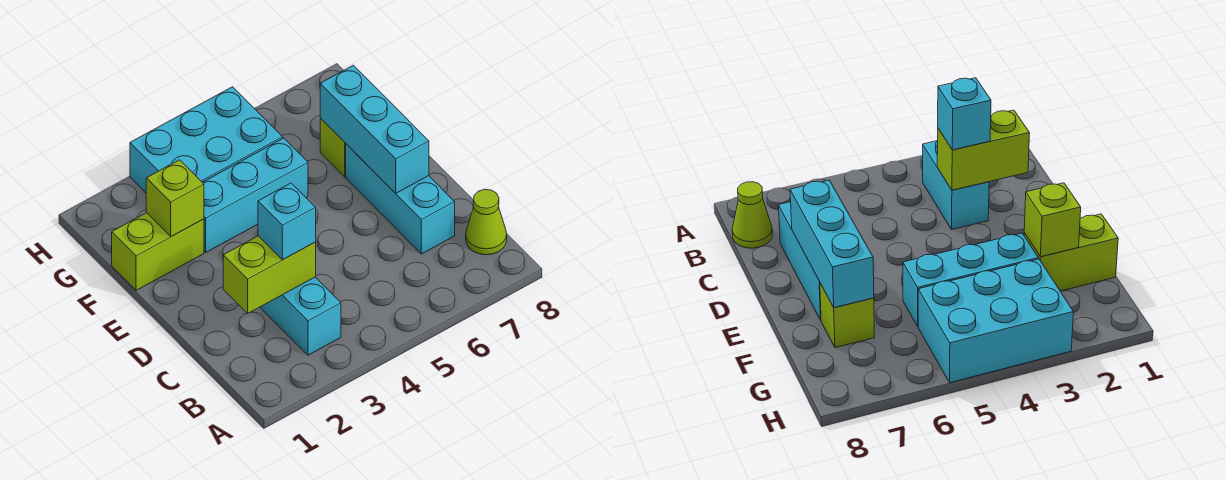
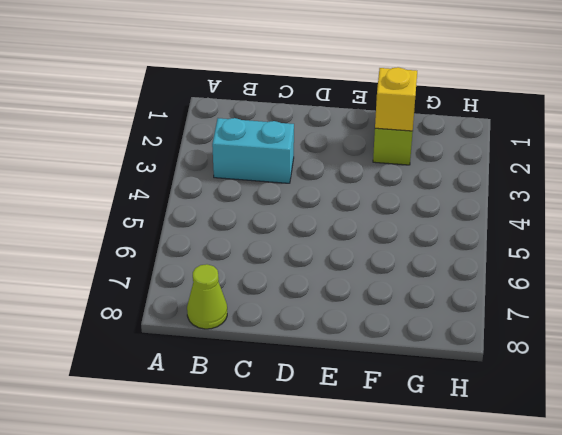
yellow brick F2 level 2 -> lime brick F2 level 2
none -> cyan brick C7:E7 level 1
none -> cyan brick F3:F5 level 1

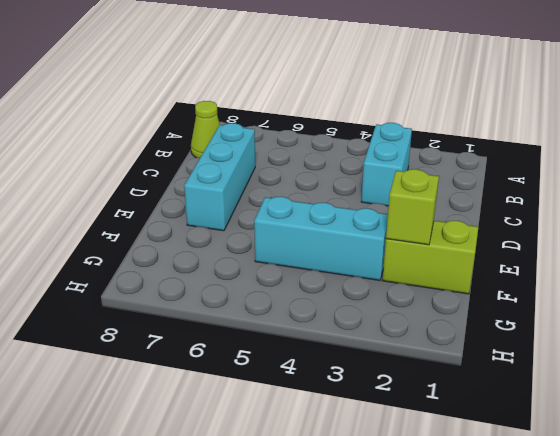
none -> lime brick F7 level 1
none -> cyan brick G3:H5 level 1

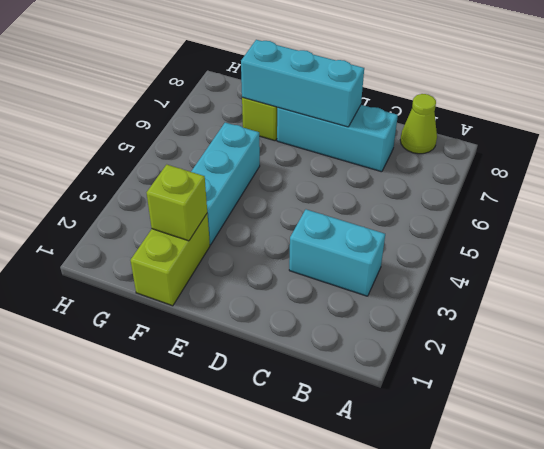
none -> cyan brick G3:H5 level 1
none -> lime brick C2:C3 level 2

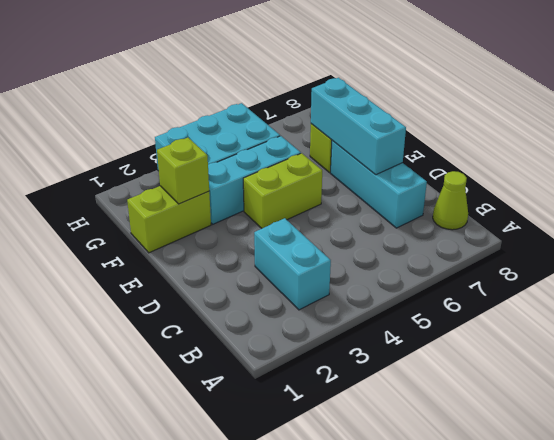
lime brick E4:E5 level 1 -> lime brick C2:C3 level 2
none -> cyan brick C3 level 3

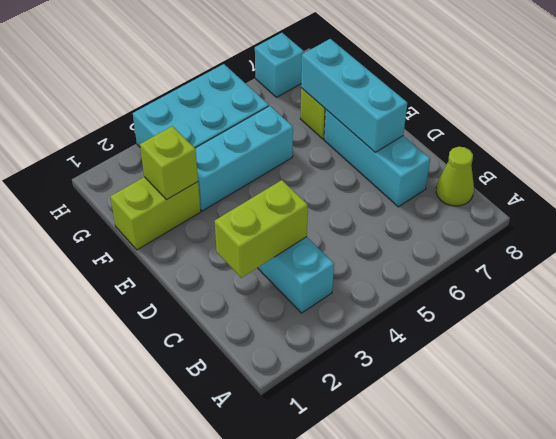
cyan brick H7 level 1 -> cyan brick C3 level 3

